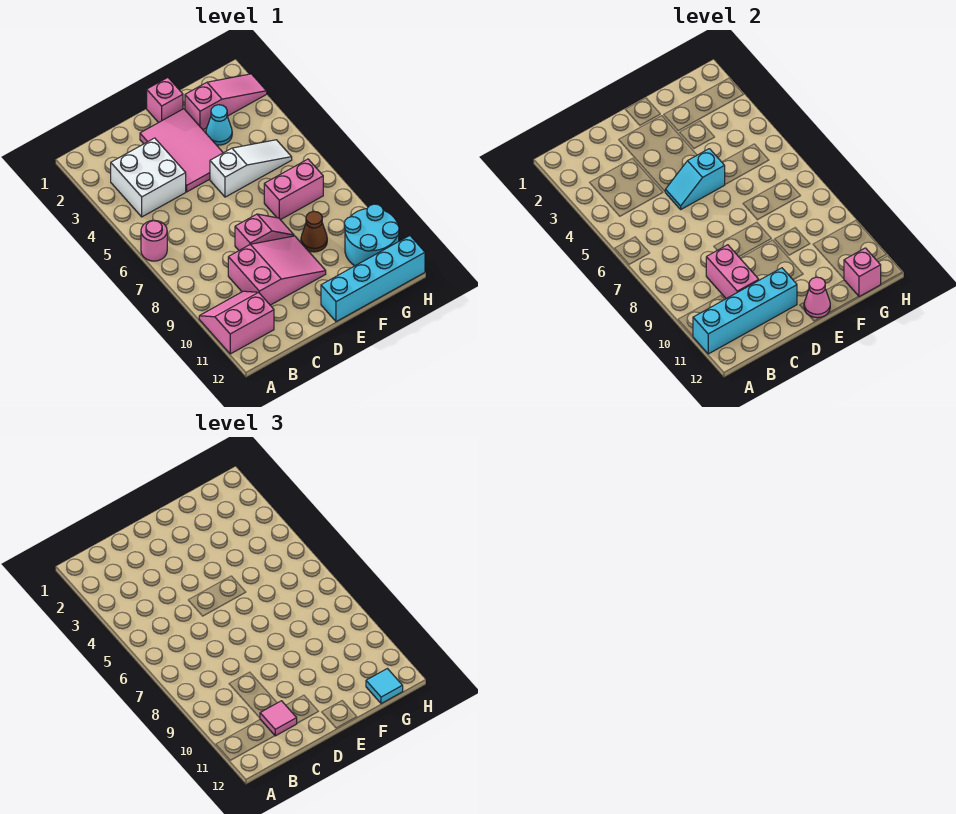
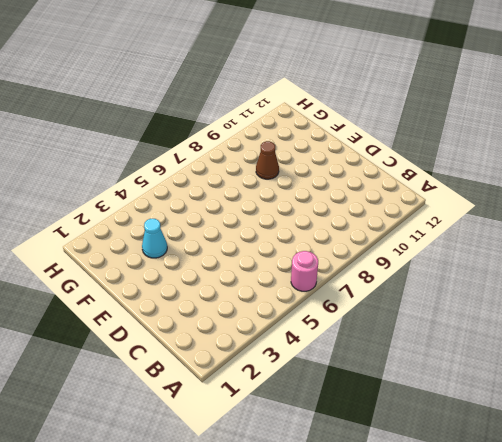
none -> pink slope A10:B11 level 1 top 11
none -> white brick B3:C4 level 1
none -> pink slope C9:E10 level 1 top C

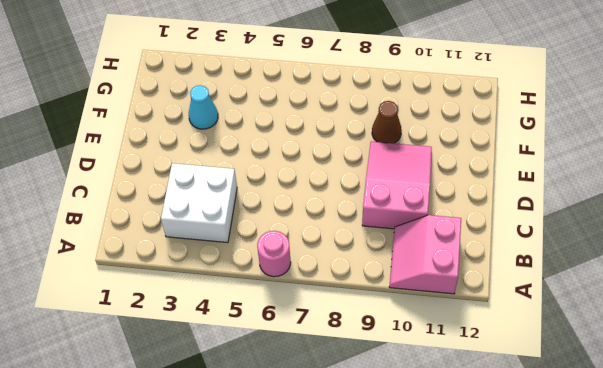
none -> pink tile D2:E4 level 1
none -> pink slope D8:E8 level 1 top D
none -> pink brick E1 level 1

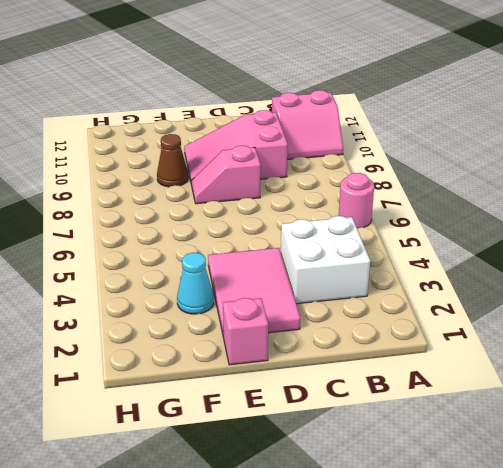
none -> white slope E5:G5 level 1 top E
none -> cyan brick E12:H12 level 1
none -> pink slope F2:H2 level 1 top F

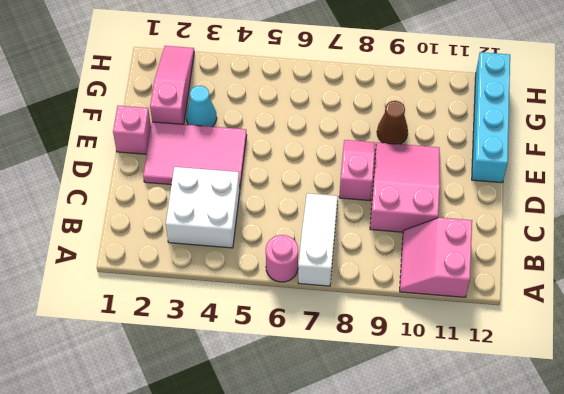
white slope A7:C7 level 1 top A -> white slope E5:G5 level 1 top E
none -> pink brick F7:G7 level 1
none -> cyan round brick G10:H11 level 1
none -> cyan brick A11:D11 level 2

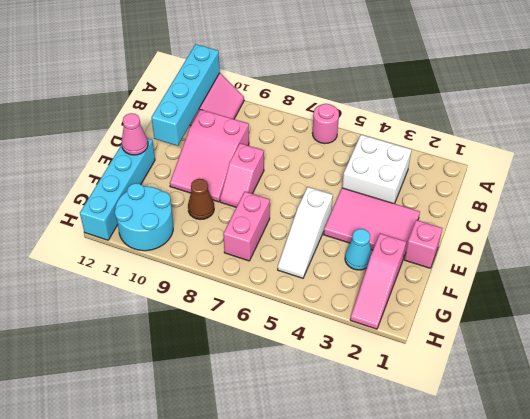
none -> pink brick C9:C10 level 2
none -> cyan slope D5:E5 level 2 top E
none -> pink brick G12 level 2

